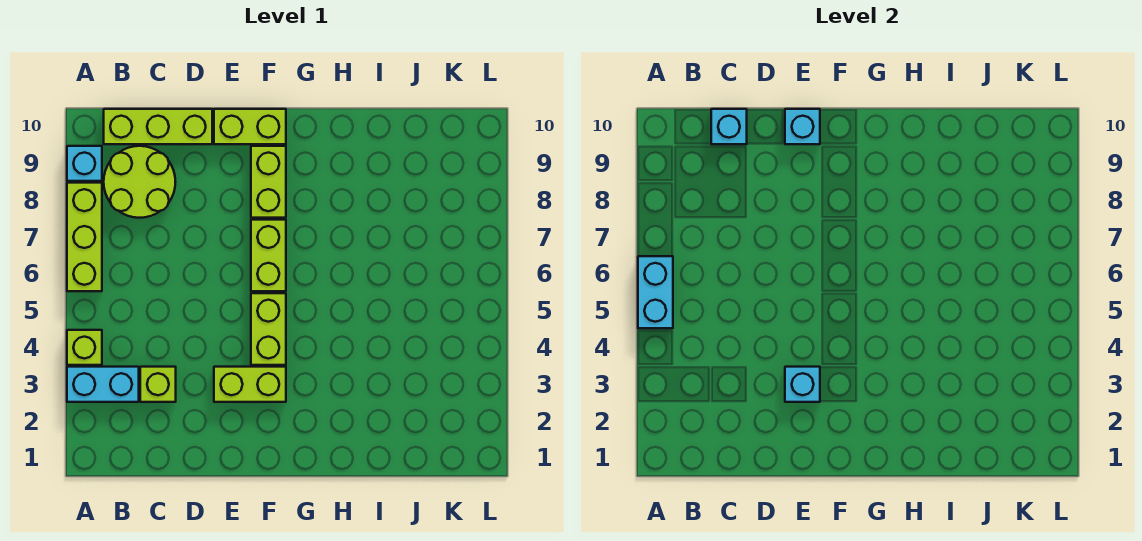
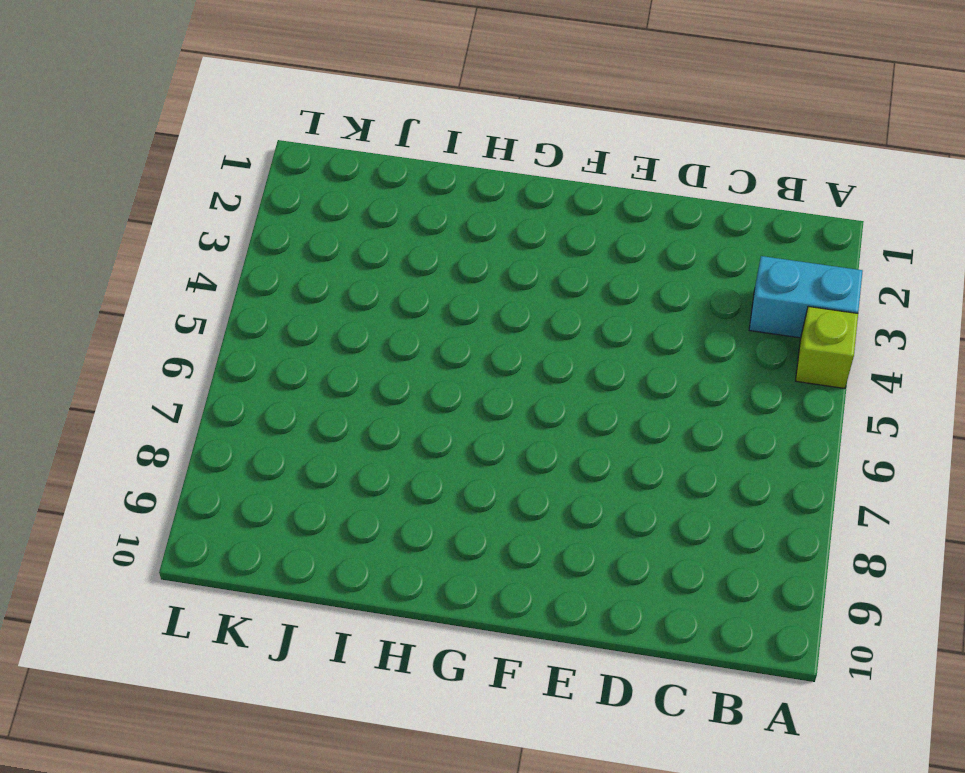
none -> lime brick A6:A8 level 1
none -> cyan brick A9 level 1
none -> lime round brick B8:C9 level 1

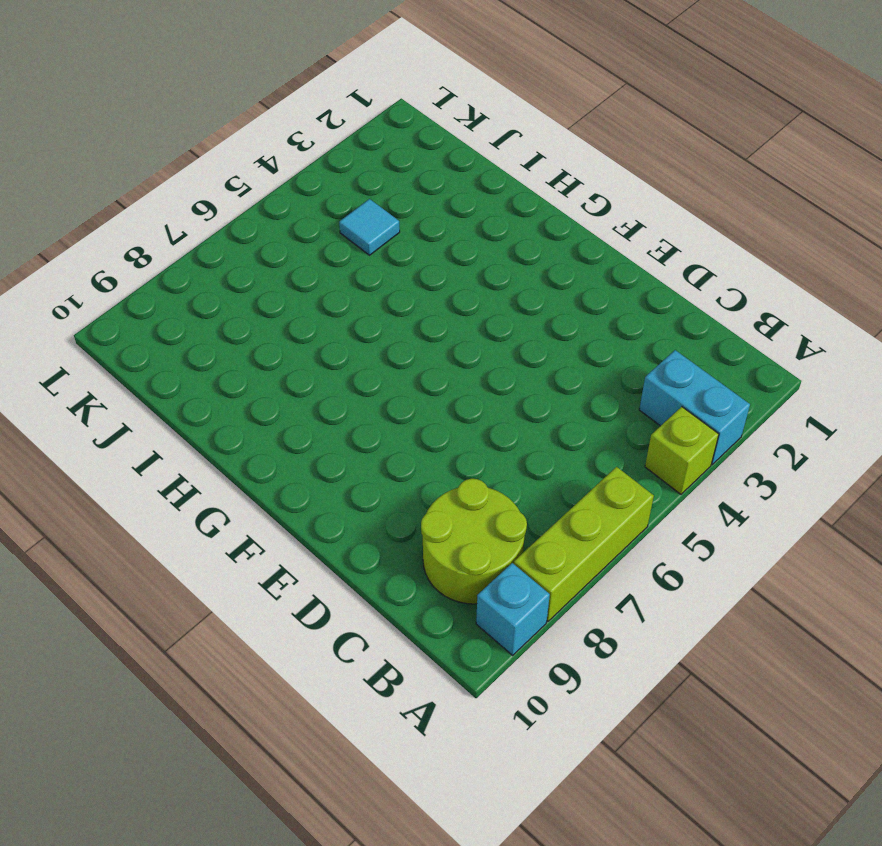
cyan tile J4 level 1 -> none
none -> lime brick B10:D10 level 1
none -> lime brick C3 level 1
none -> lime brick E3:F3 level 1

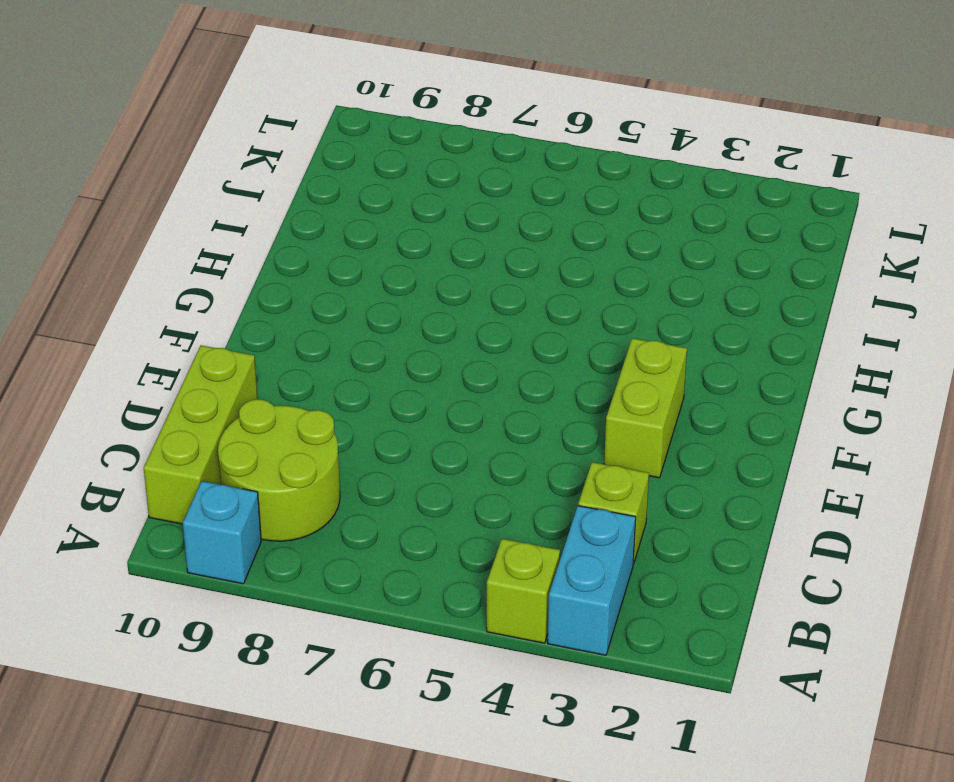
none -> lime brick A6:A8 level 1
none -> lime brick E10:F10 level 1
none -> lime brick F4:F5 level 1

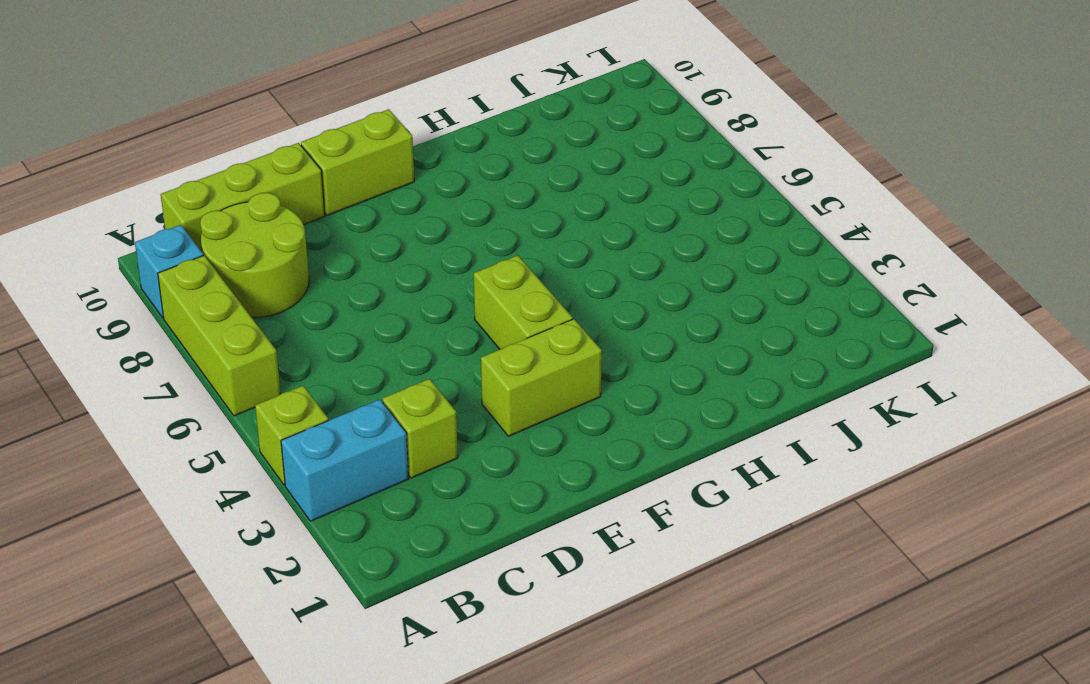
none -> lime brick F6:F7 level 1
none -> lime brick F8:F9 level 1
none -> cyan brick A5:A6 level 2

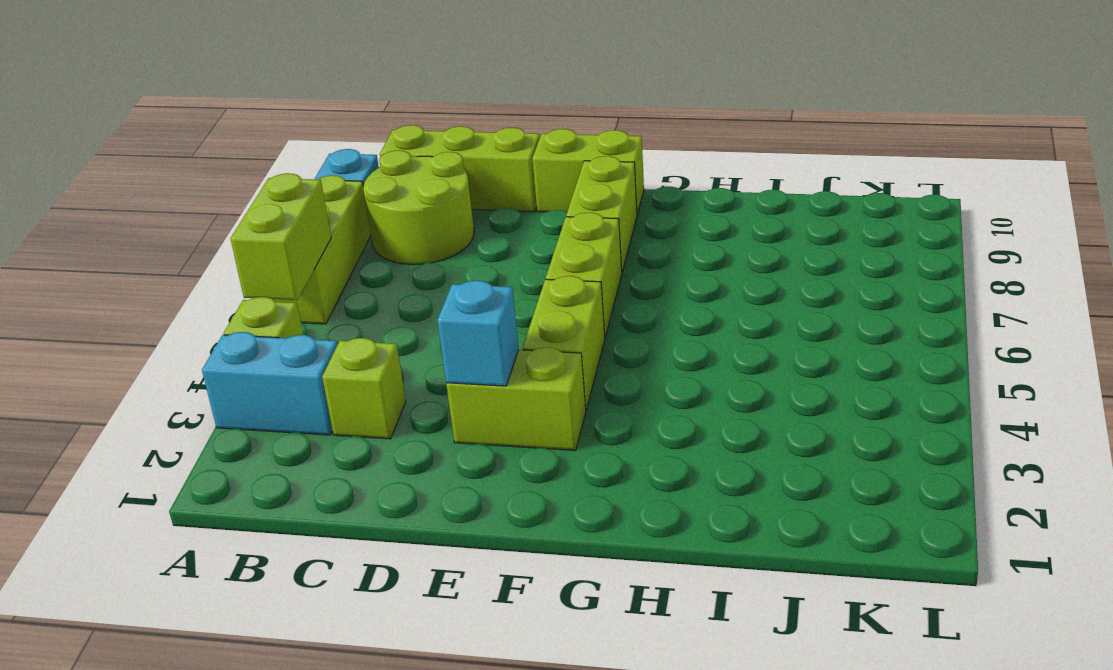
lime brick A5:A6 level 2 -> cyan brick A5:A6 level 2
none -> cyan brick C10 level 2
none -> cyan brick E10 level 2

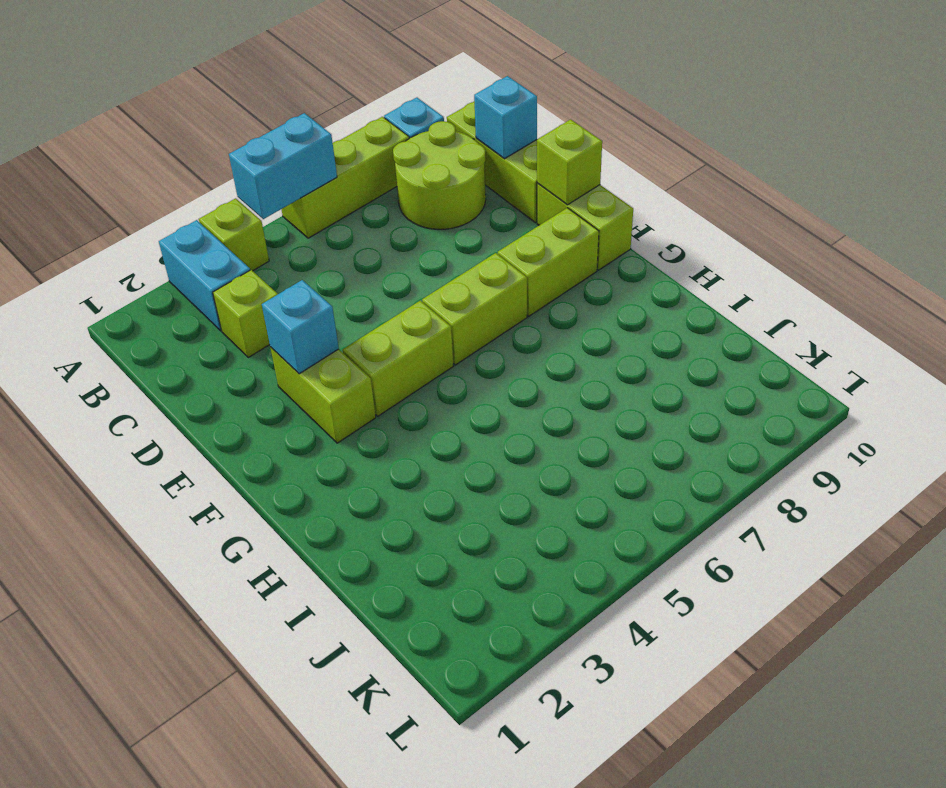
lime brick E10 level 2 -> cyan brick E10 level 2

